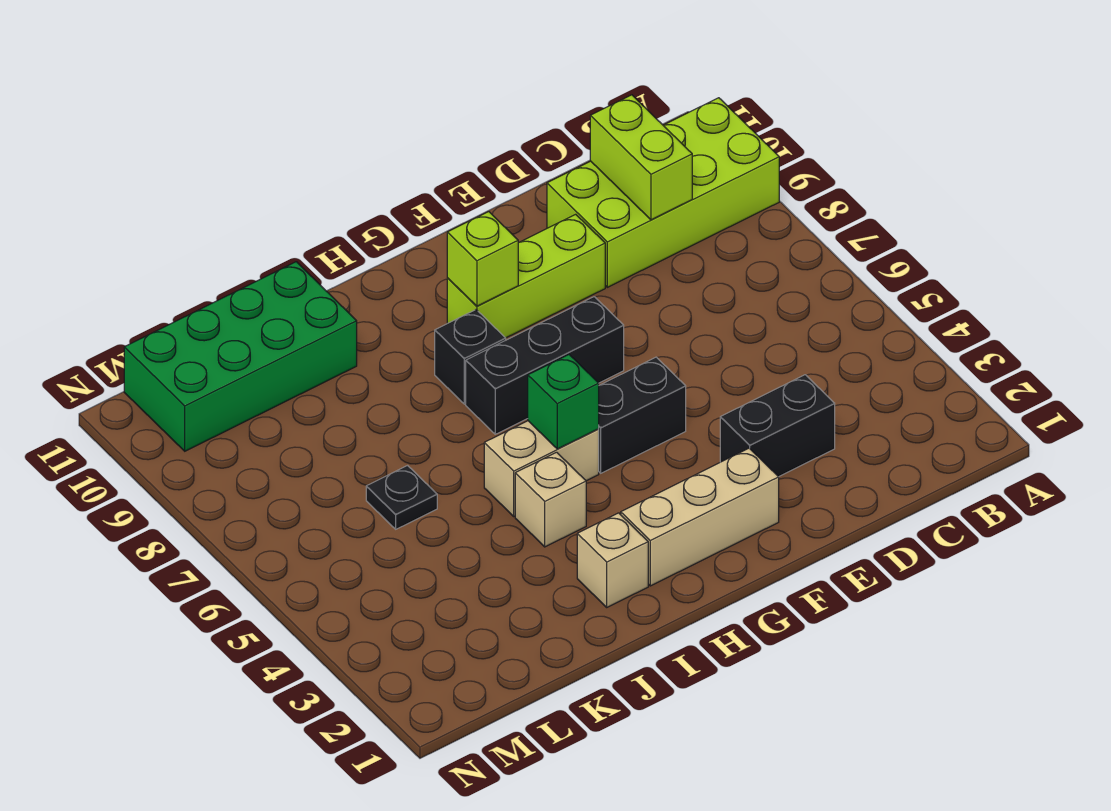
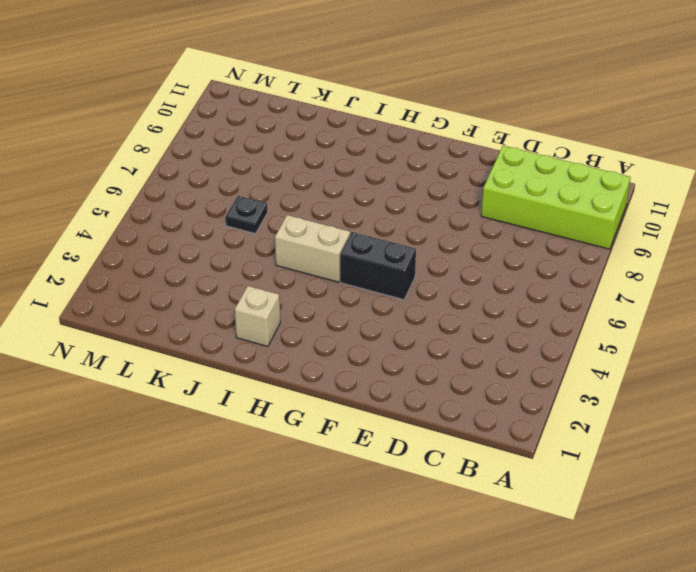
none -> black brick D3:E3 level 1
none -> lime brick E9:G9 level 1
none -> tan brick F2:H2 level 1

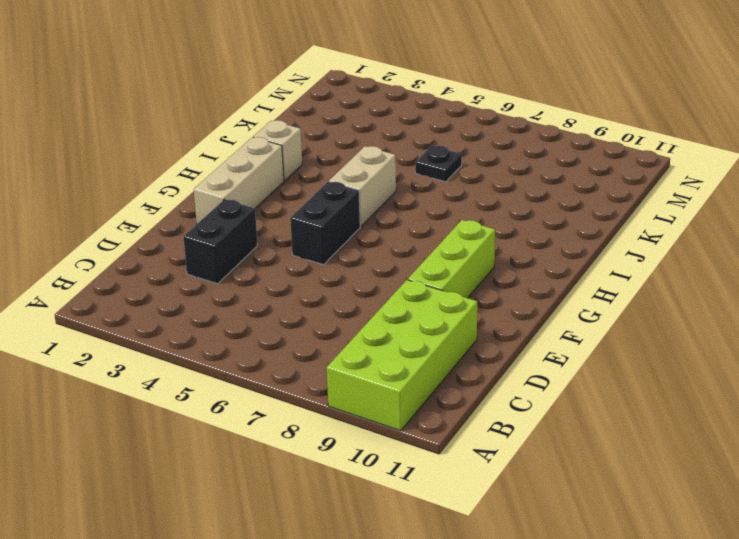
none -> black brick F7:H7 level 1
none -> black brick H8 level 1
none -> tan brick I4 level 1

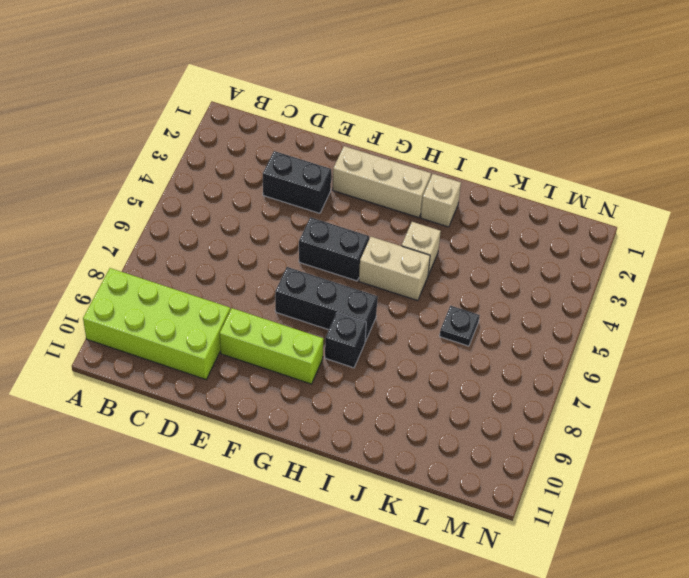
none -> green brick J10:M11 level 1
none -> lime brick C9:C10 level 2
none -> lime brick G9 level 2

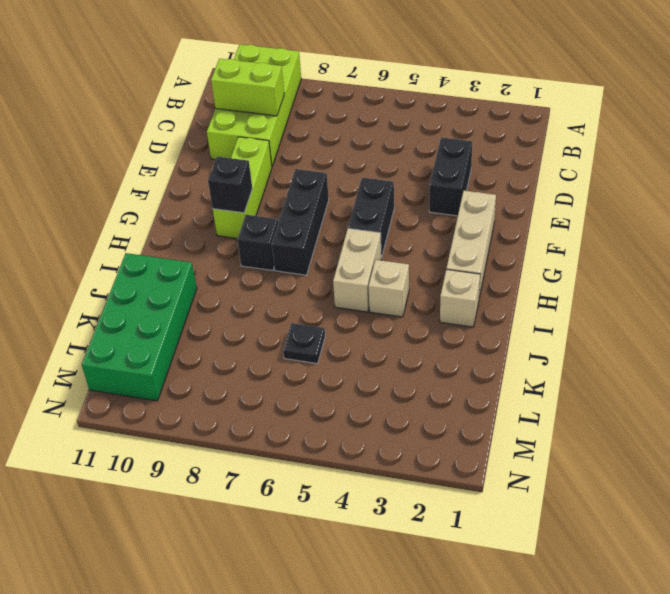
black brick G9 level 2 -> lime brick G9 level 2
none -> green brick H5 level 2

